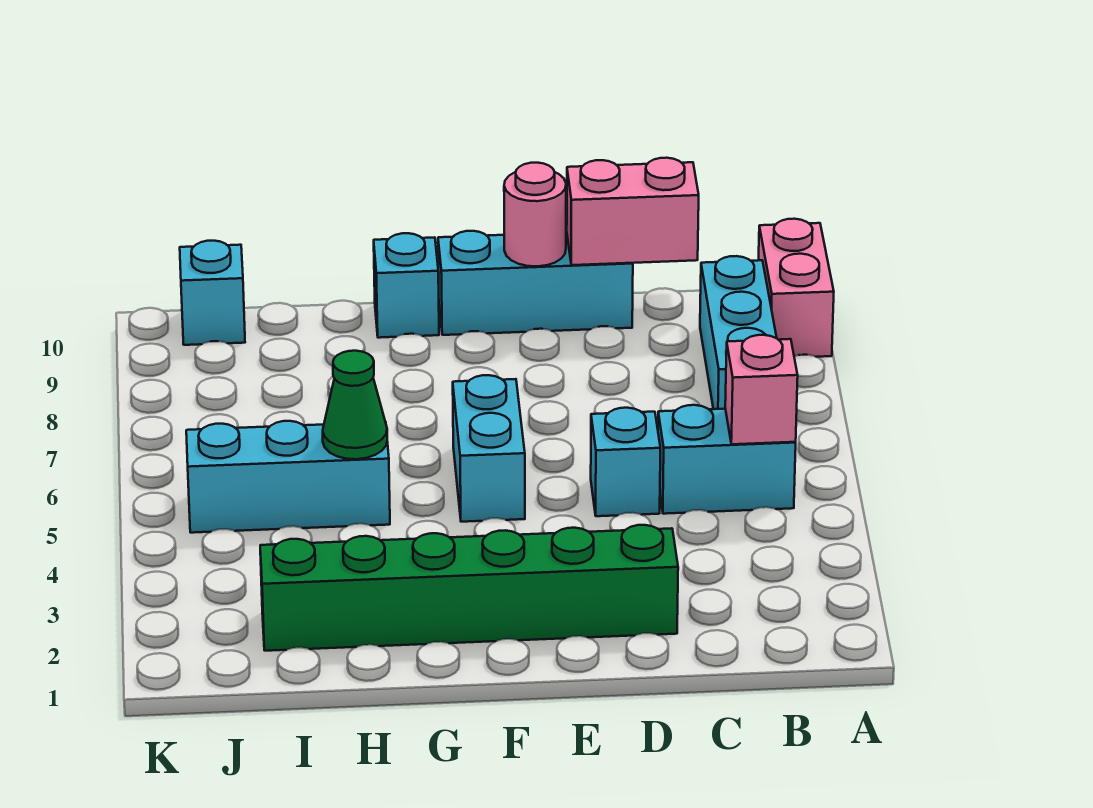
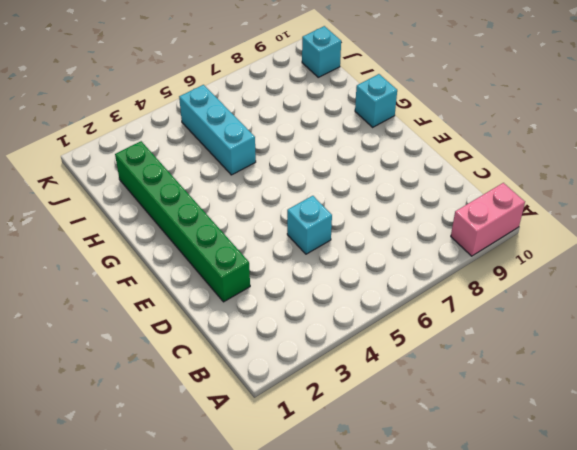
none -> cyan brick B5:C5 level 1
none -> cyan brick B7:B9 level 1
none -> cyan brick D10:F10 level 1

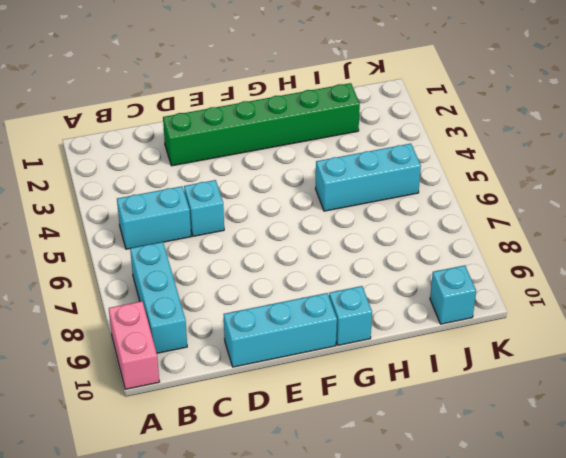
none -> cyan brick F5:F6 level 1
none -> pink brick B5 level 2
none -> pink brick C10:D10 level 2

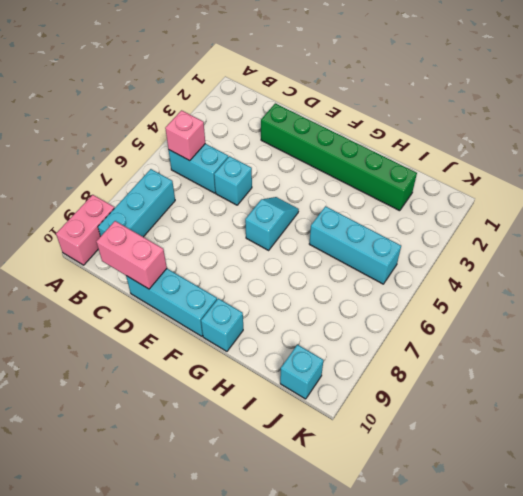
cyan slope F5:F6 level 1 top 6 -> cyan brick F5:F6 level 1
none -> pink round brick E10 level 2
none -> green cone H5 level 2

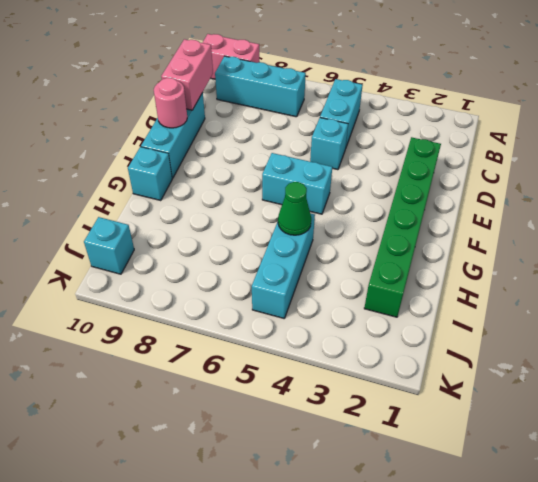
none -> pink brick B5 level 2

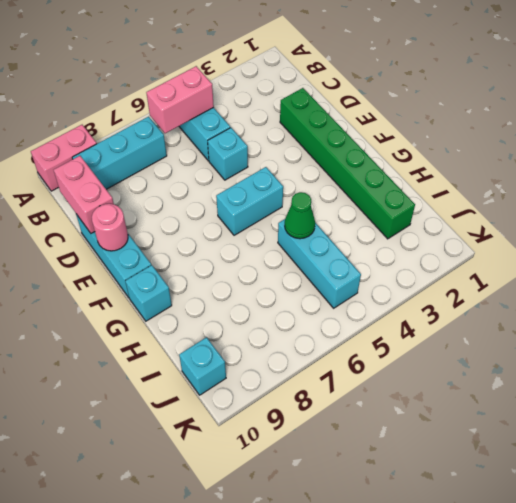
pink brick B5:B6 level 2 -> pink brick B5 level 2

